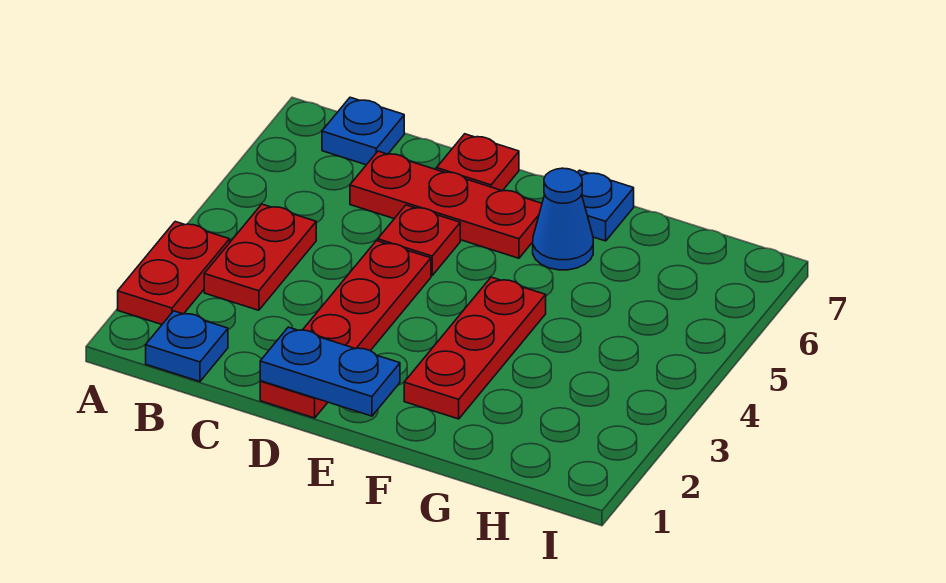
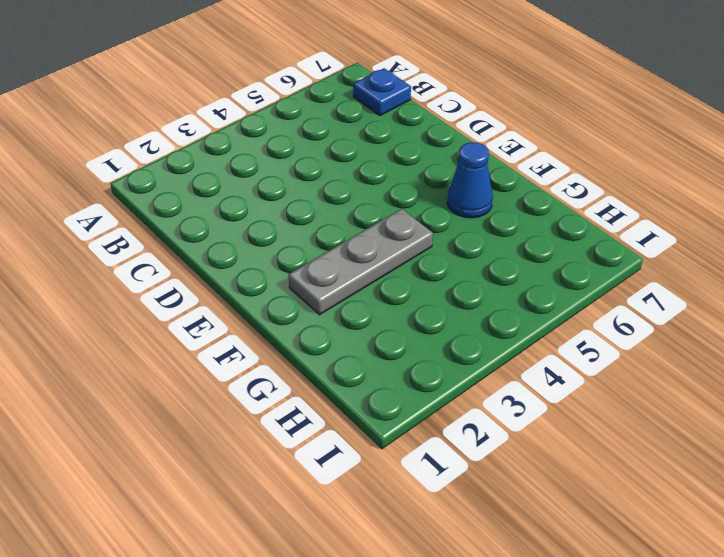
grey plate F2:F4 level 1 -> red plate F2:F4 level 1
none -> red plate A2:A3 level 1
none -> blue plate B1 level 1
none -> red plate B3:B4 level 1

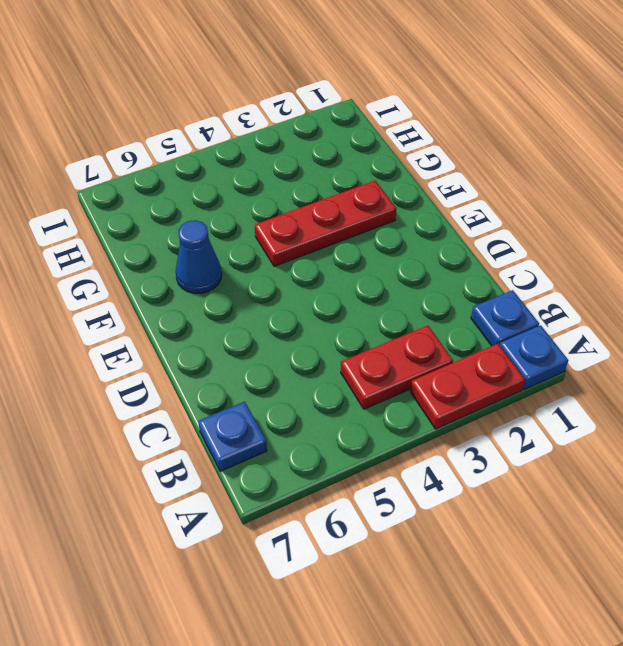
blue plate A1 level 1 -> blue plate F7 level 1
none -> red plate C6:E6 level 1
none -> red plate D1:D4 level 1
none -> red plate D5 level 1

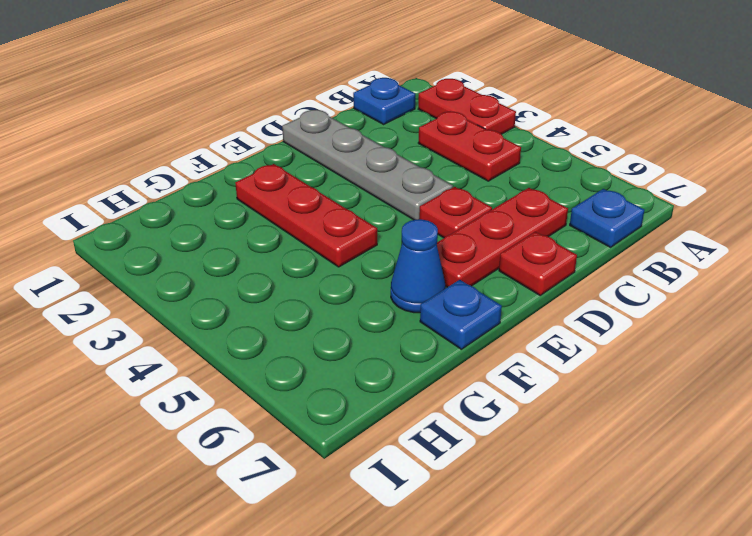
grey plate D1:D4 level 1 -> red plate D1:D4 level 1
none -> blue plate D1:E1 level 2

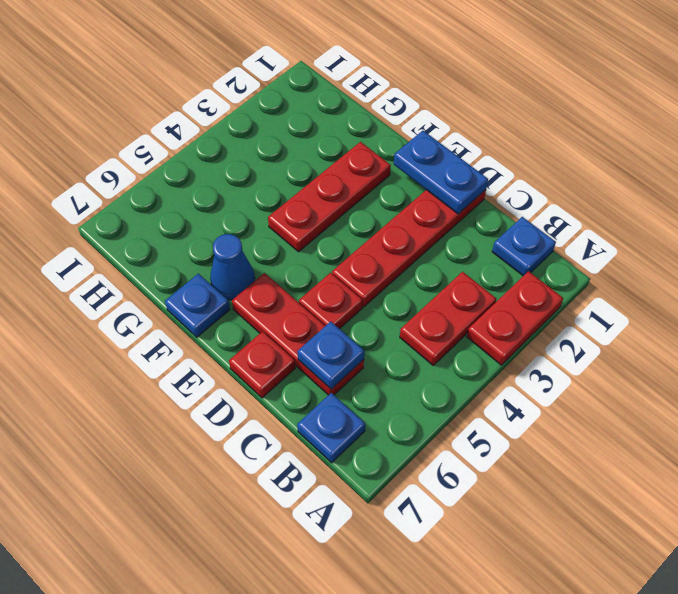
blue plate C6 level 2 -> none

